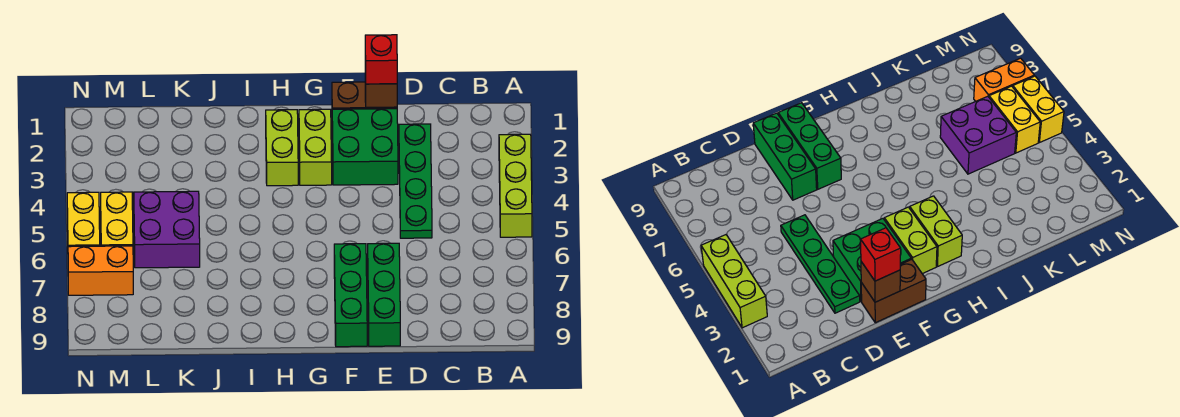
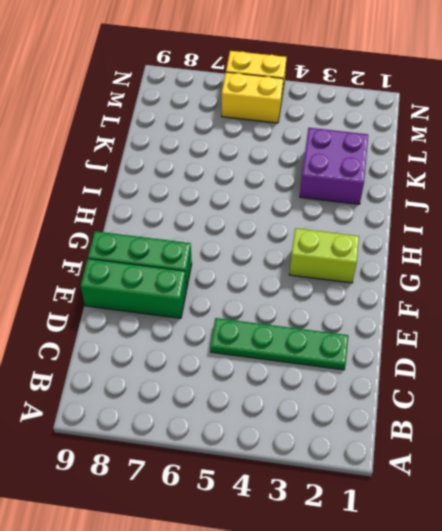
purple brick J2:K3 level 1 -> purple brick K5:L6 level 1
none -> lime brick A3:A5 level 1
none -> brown brick E1:F1 level 1
none -> green brick E2:F3 level 1

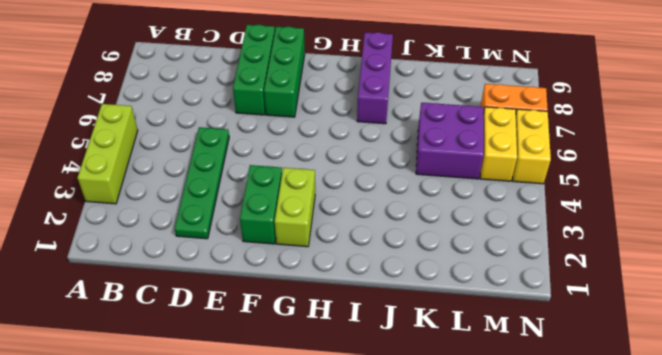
green brick F2:F3 level 1 -> green brick E2:F3 level 1
purple brick I7:I9 level 1 -> none
none -> brown brick E1:F1 level 1
none -> lime brick H2:H3 level 1
none -> brown brick E1 level 2

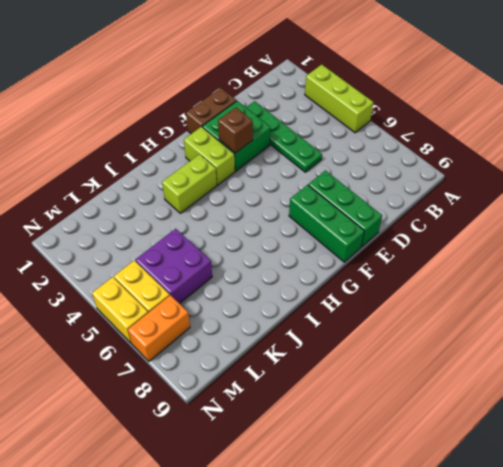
brown brick F3 level 2 -> brown brick E1 level 2
lime brick H3:I3 level 1 -> lime brick H2:H3 level 1
none -> red brick E1 level 3

